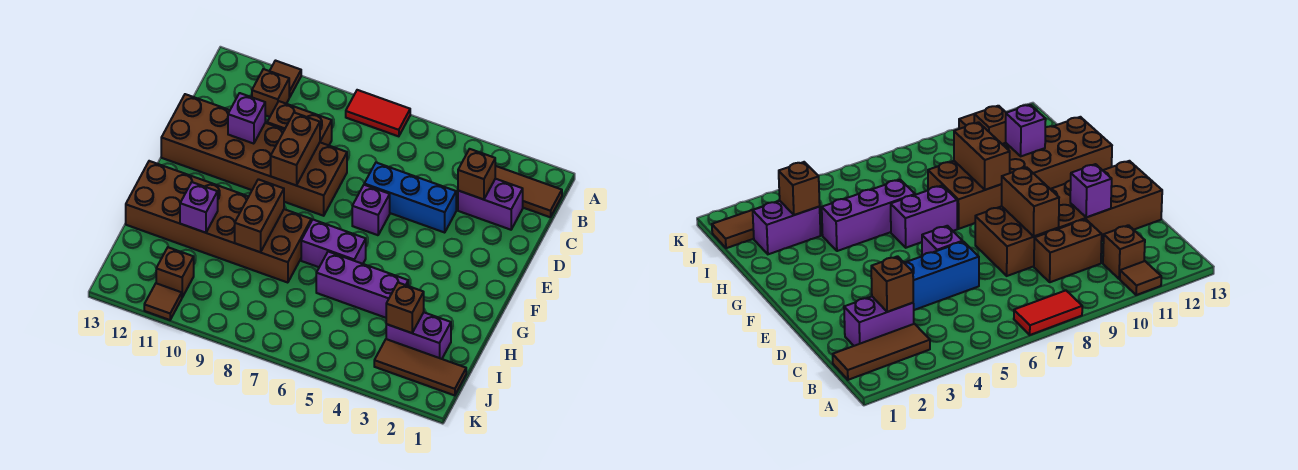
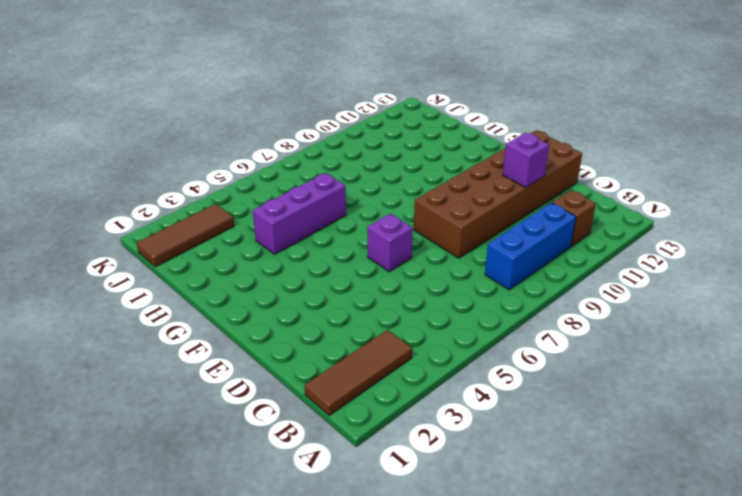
blue brick B8:B10 level 1 -> blue brick D4:D6 level 1
none -> red tile A7:A8 level 1
none -> brown tile A11 level 1
none -> purple brick C2:C3 level 1

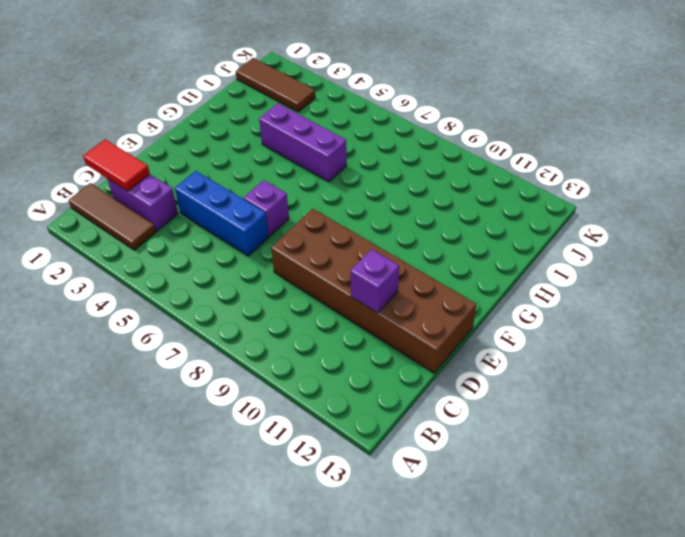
red tile C1:C2 level 2 -> red tile A7:A8 level 1
none -> brown tile A11 level 1
none -> brown brick B11 level 1
none -> brown brick C9:C10 level 1

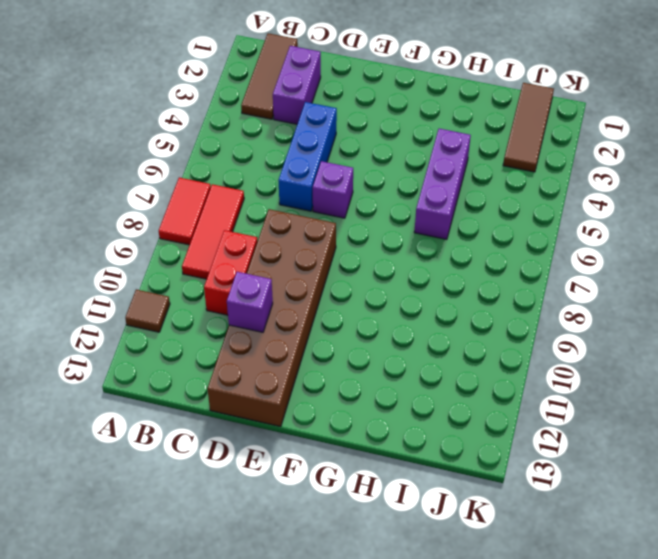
red tile B7:B9 level 1 -> none
red brick C9:C10 level 1 -> brown brick C9:C10 level 1
none -> brown brick B11 level 1
none -> purple brick G6:G7 level 1
none -> brown brick G8:H13 level 1

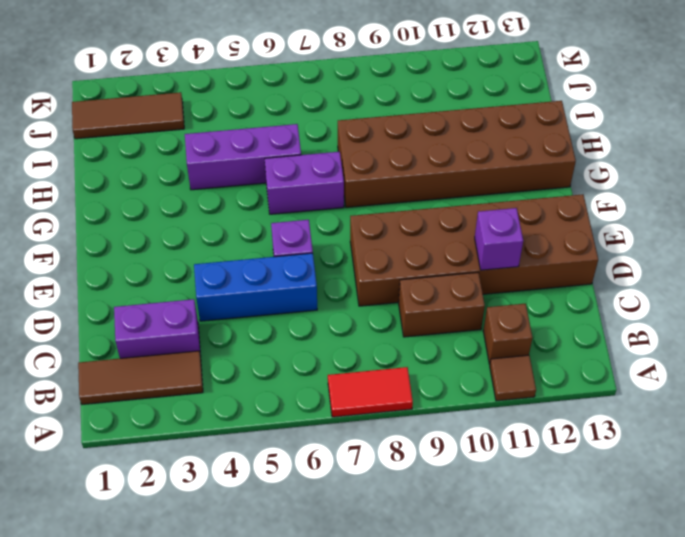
none -> purple brick I2:I3 level 1
none -> brown brick J11 level 1
none -> brown tile K11 level 1

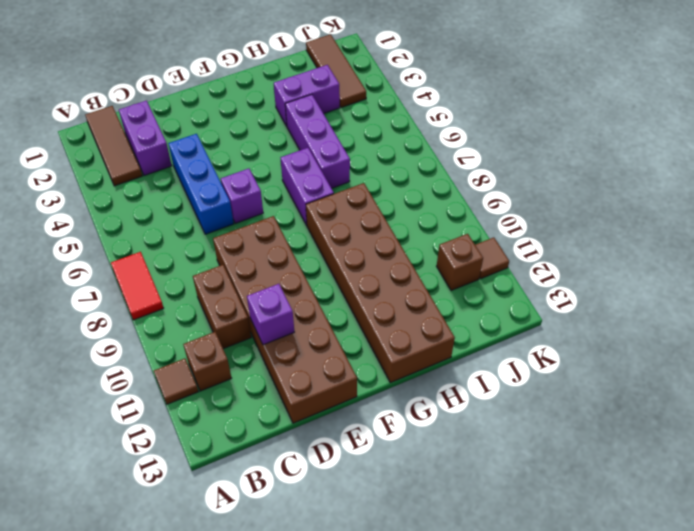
purple brick H3:I3 level 1 -> purple brick I2:I3 level 1
none -> brown brick C3 level 2
none -> brown brick D9:E9 level 2
none -> brown brick G9:H9 level 2

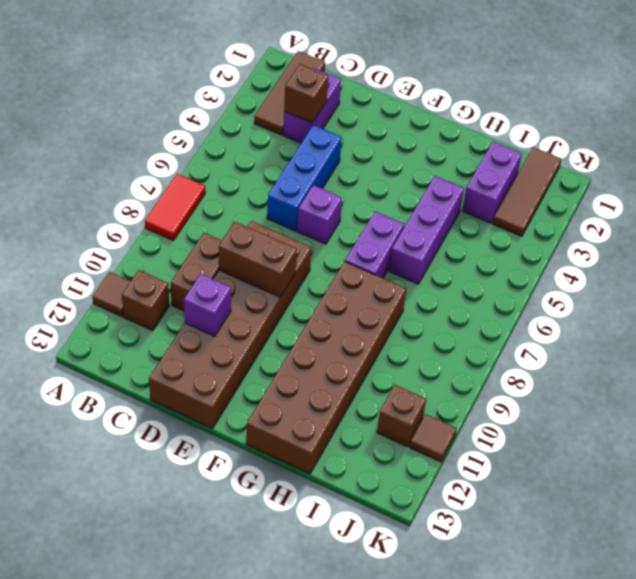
none -> brown brick G9:H9 level 2
none -> purple brick H11 level 2
none -> brown brick I3 level 2

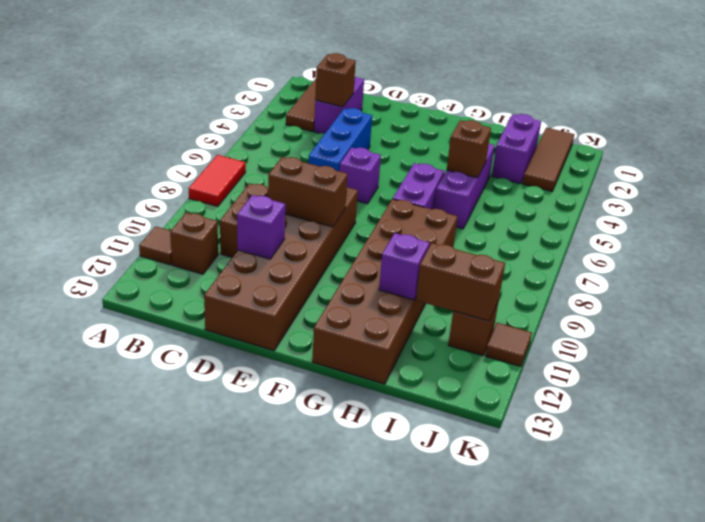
brown brick H5 level 2 -> brown brick I3 level 2
brown brick I11:J11 level 2 -> brown brick G9:H9 level 2

